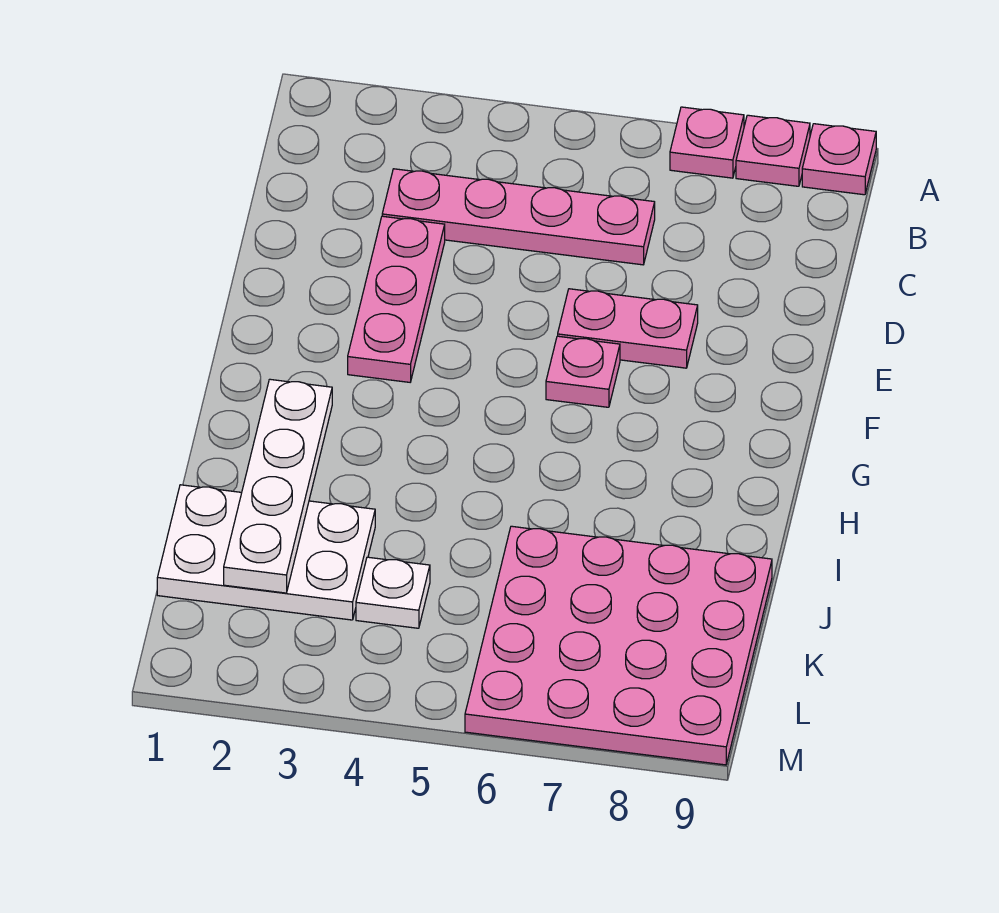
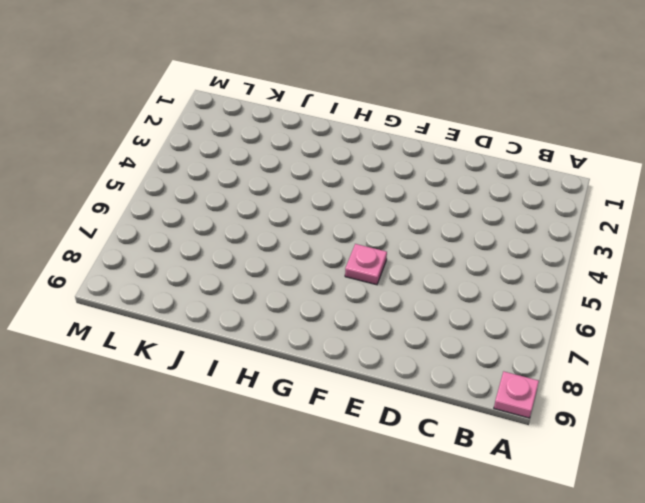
none -> pink plate A7 level 1
none -> pink plate A8 level 1

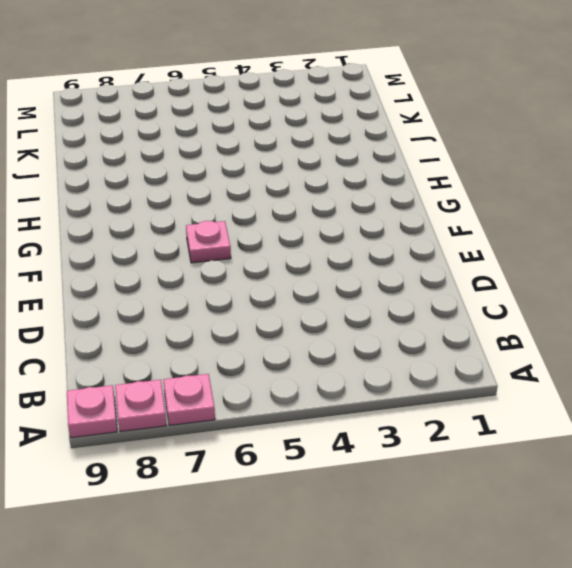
none -> pink plate C3:C6 level 1
none -> pink plate D3:F3 level 1

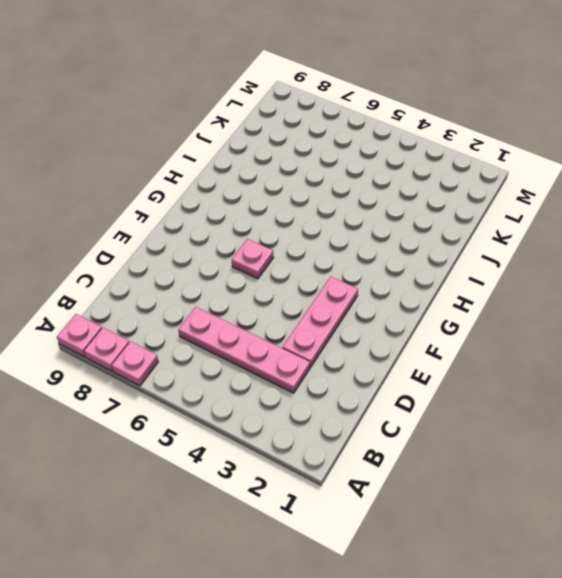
none -> pink plate E6:E7 level 1
none -> white plate J1:K3 level 1

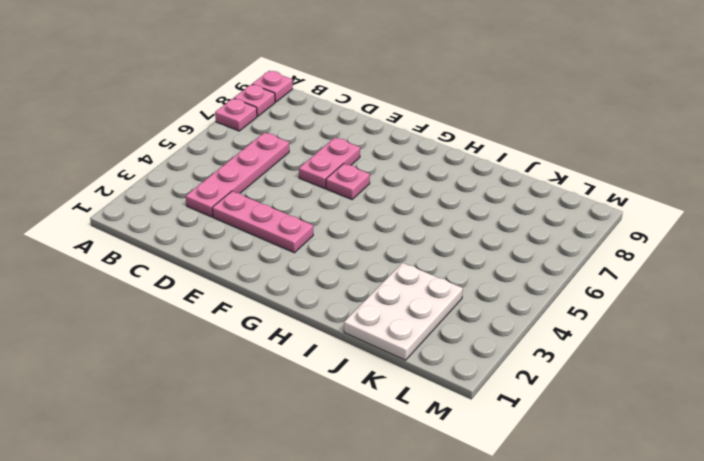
none -> pink plate J6:M9 level 1
none -> white plate K4 level 1

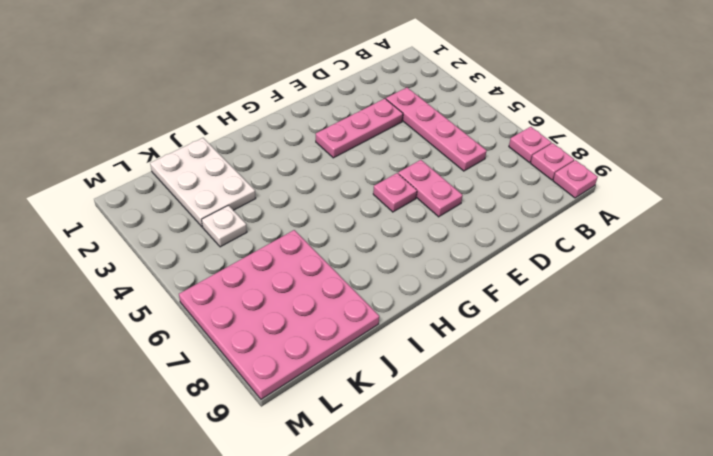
none -> white plate H2:K2 level 2

